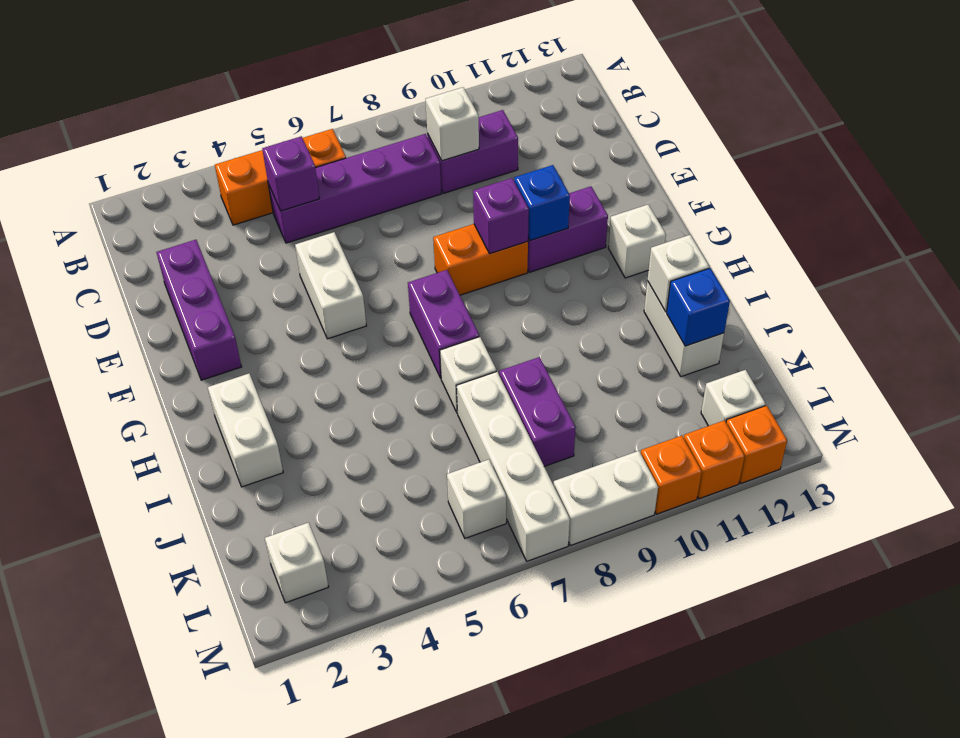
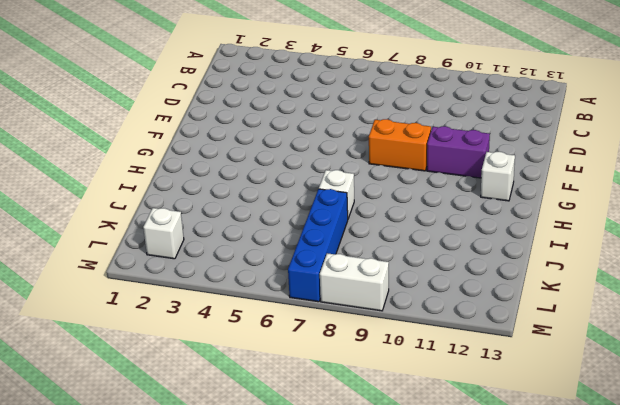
blue brick J7:M7 level 1 -> white brick J7:M7 level 1
none -> orange brick B4:B6 level 1
none -> purple brick C5:C8 level 1
none -> purple brick C9:C10 level 1

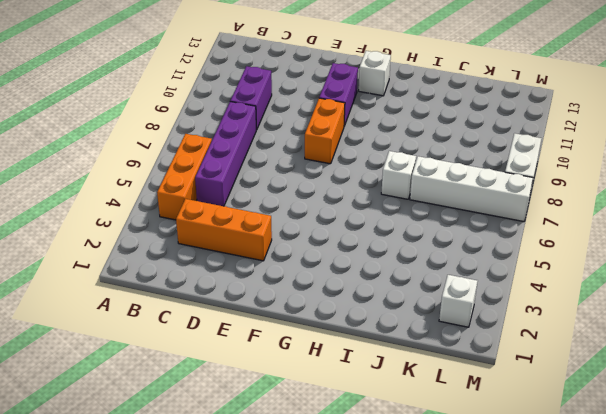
orange brick C3:E3 level 1 -> none
none -> purple brick D2:F2 level 1
none -> white brick E5:F5 level 1
none -> purple brick G7:H7 level 1

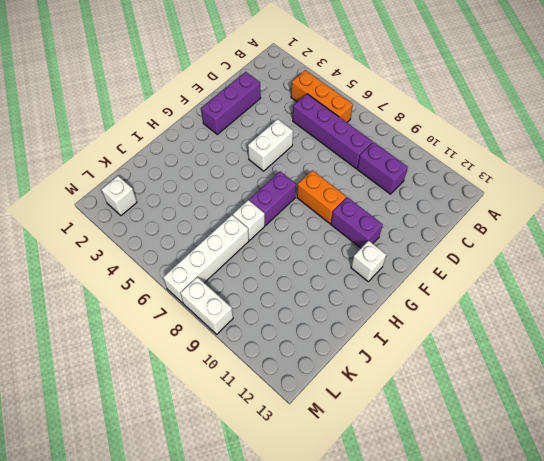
none -> white brick H2:I2 level 1
none -> white brick I12:J12 level 1
none -> purple brick J8:K8 level 1

